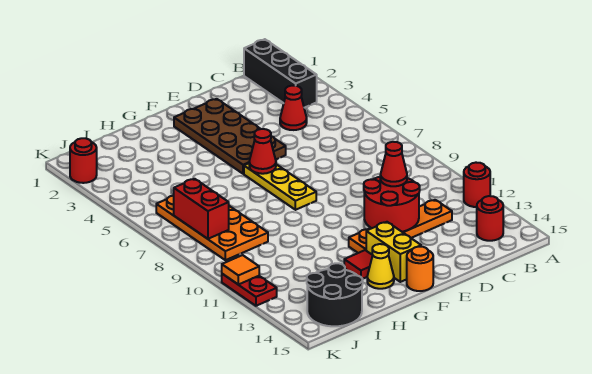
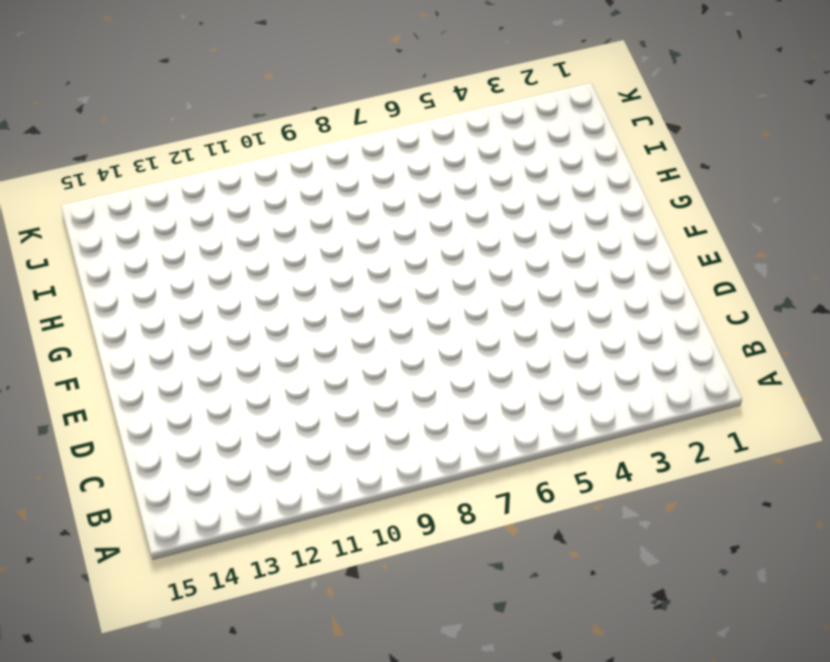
none -> red round brick A12 level 1
none -> black brick B1:B3 level 1
none -> red round brick B14 level 1

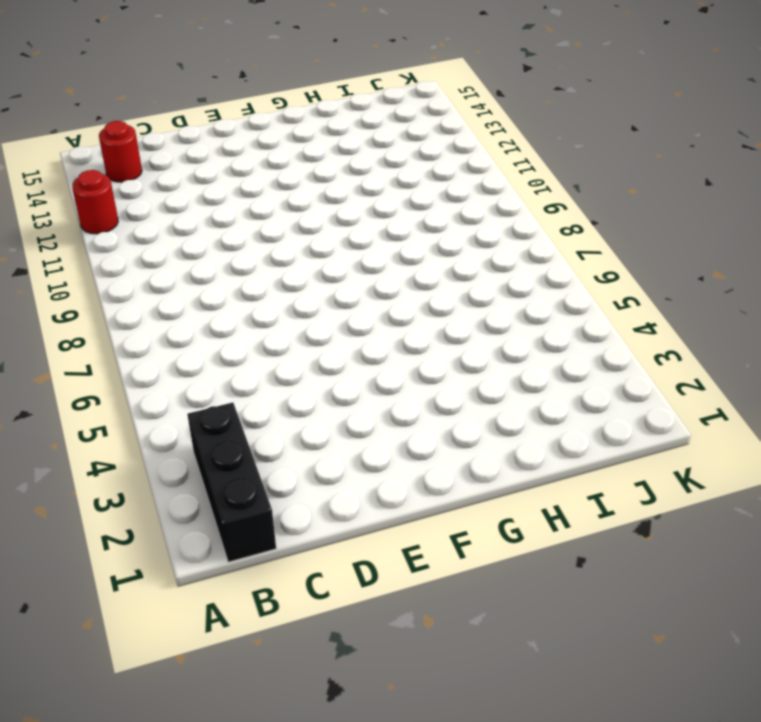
none -> red cone C4 level 1
none -> orange plate C12:F12 level 1
none -> brown plate E2:F5 level 1

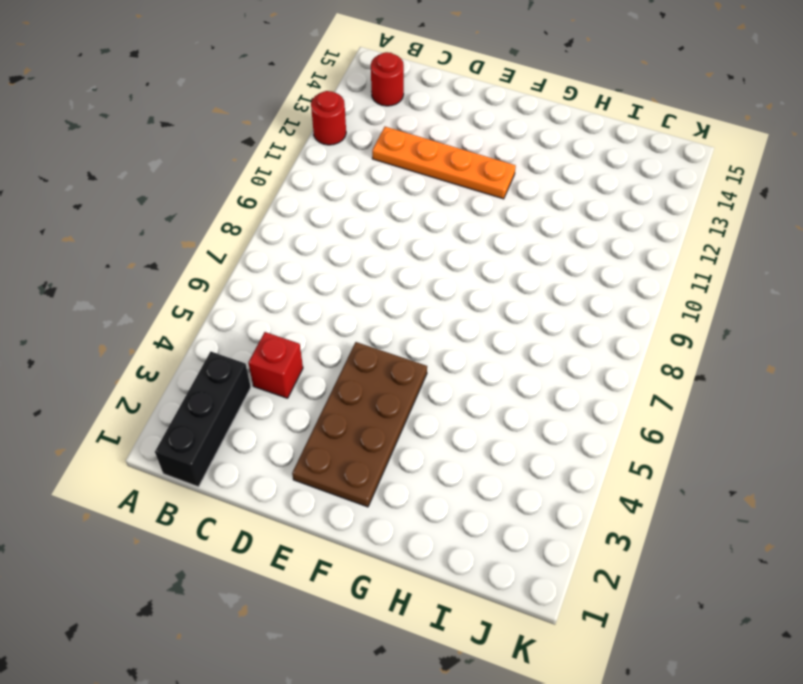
red brick C4 level 1 -> red cone C4 level 1
none -> yellow plate F6:F8 level 1
none -> yellow brick F13:F14 level 1
none -> orange round brick F15 level 1

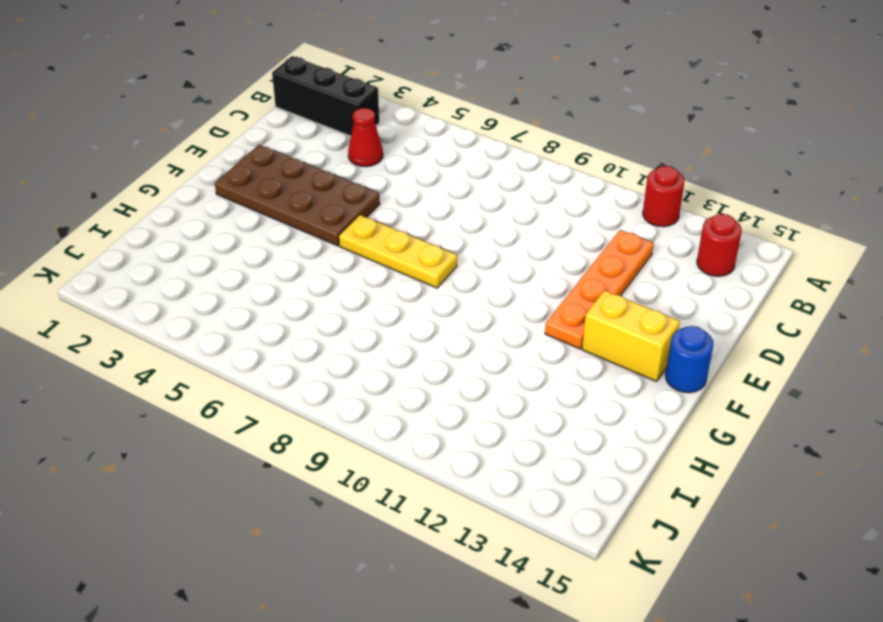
blue round brick F15 level 1 -> orange round brick F15 level 1
none -> red tile G13 level 1
none -> yellow cone G14 level 1
none -> orange plate I6:J9 level 1

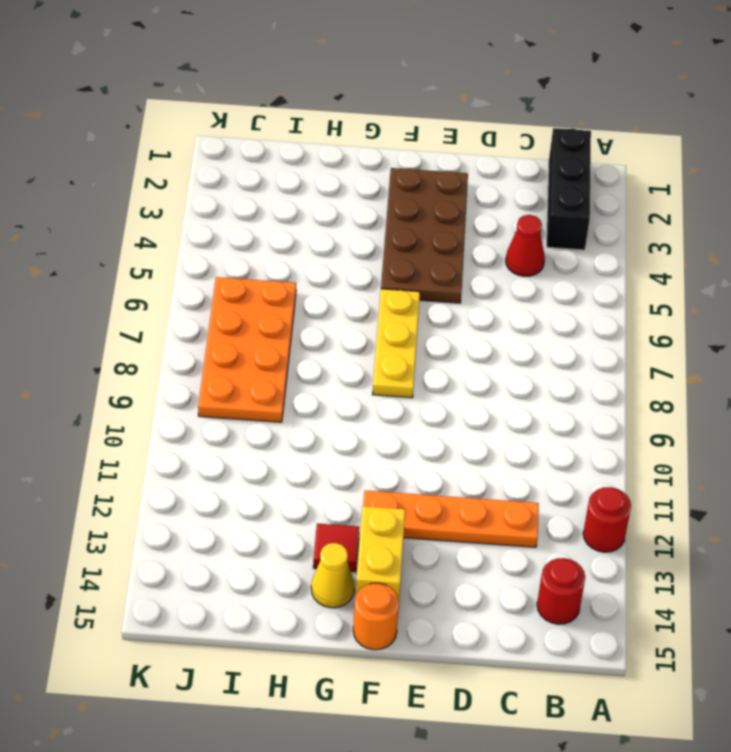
none -> black round brick I14:J15 level 1
none -> red round brick K2 level 1
none -> red plate K11:K12 level 1

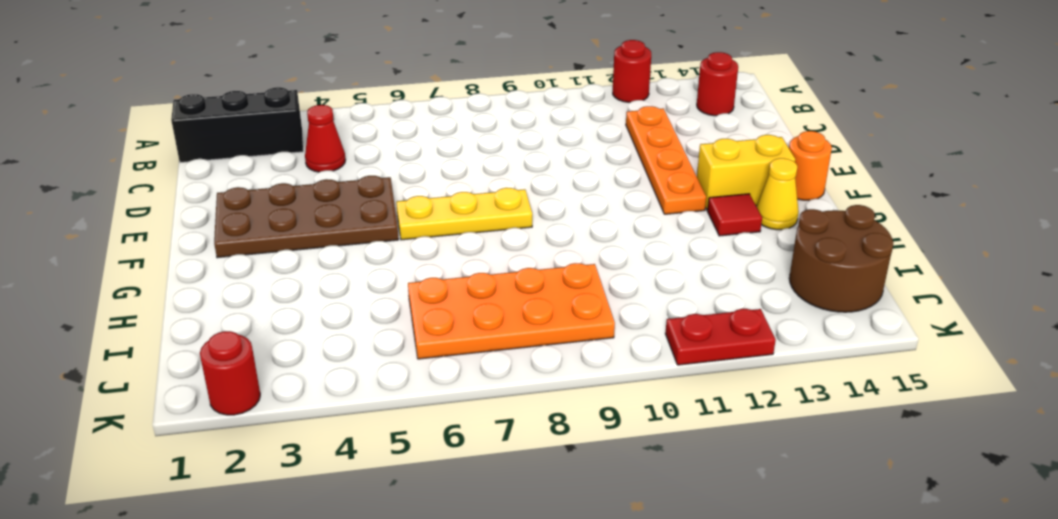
brown round brick I14:J15 level 1 -> black round brick I14:J15 level 1
none -> red round brick D11:E12 level 2
none -> red cone F6 level 2
none -> red brick J7:J8 level 2

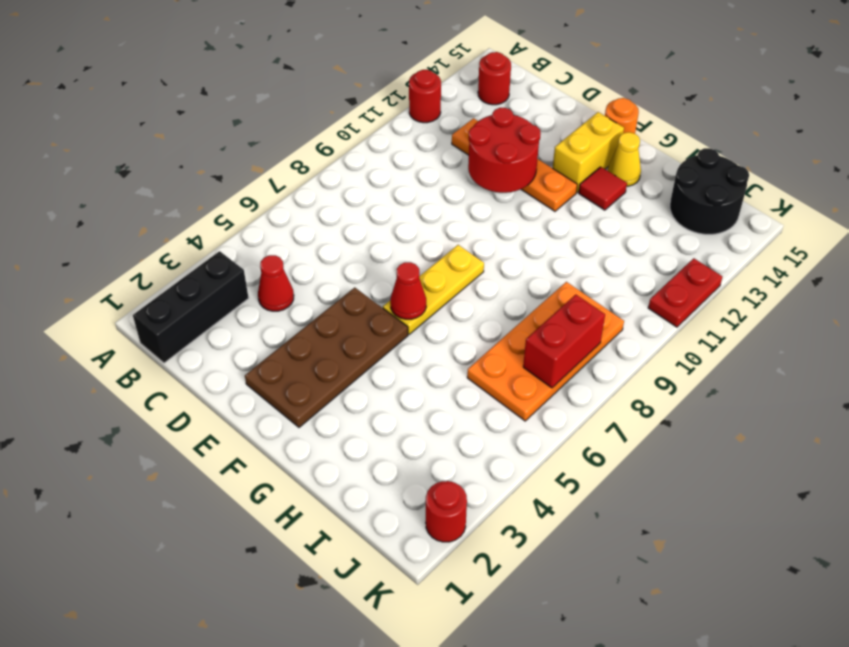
none -> orange tile K11 level 2
none -> red cone D11 level 3

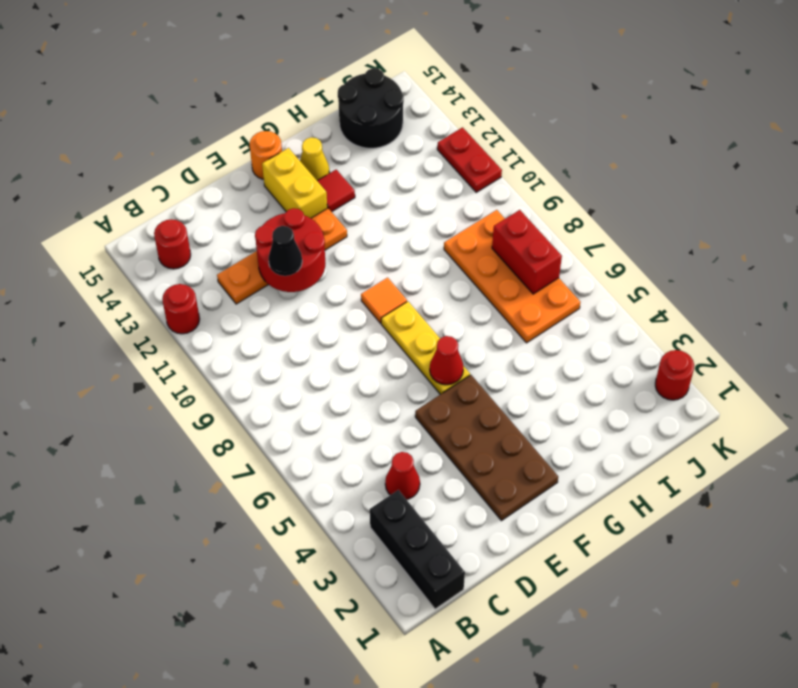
black cone D11 level 3 -> red cone D11 level 3
orange tile F9 level 1 -> orange tile K11 level 2

